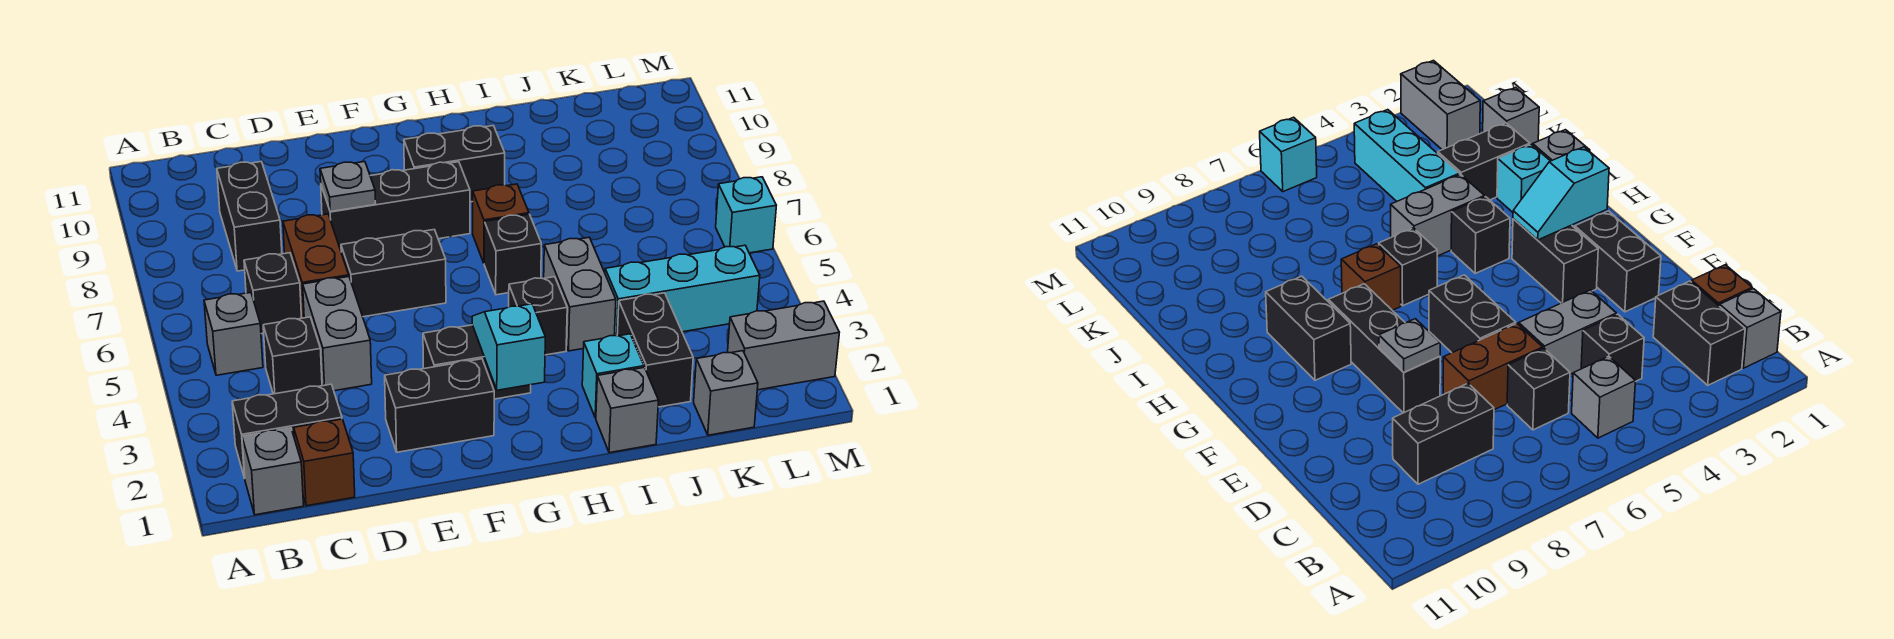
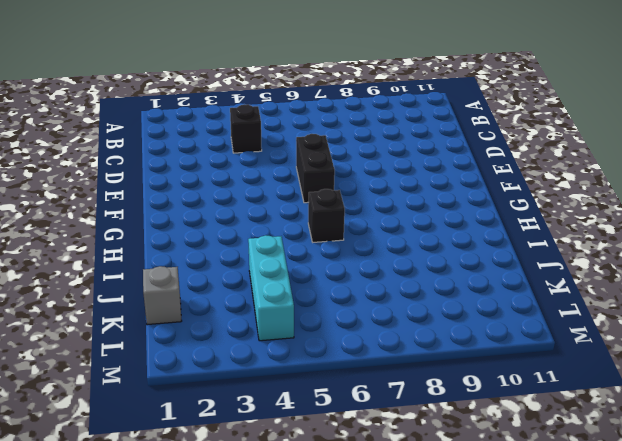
none -> grey brick B1 level 1
none -> black brick B2:C2 level 1
none -> grey brick B5 level 1

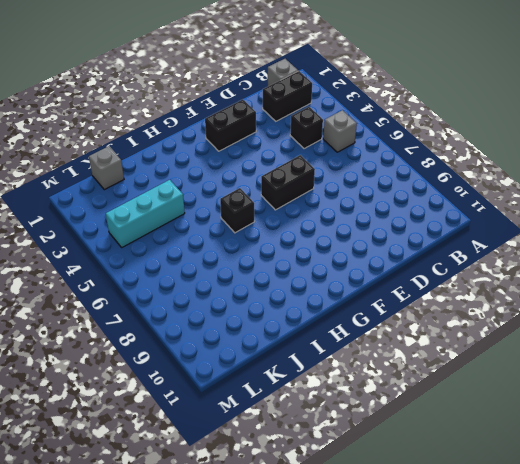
none -> brown brick C1 level 1
none -> black brick C6 level 1
none -> black brick C8:C9 level 1

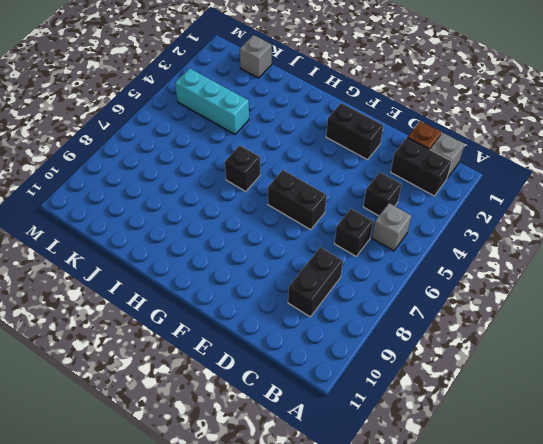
none -> grey brick D4:D5 level 1
none -> brown brick D6:D7 level 1
none -> black brick E8:G8 level 1

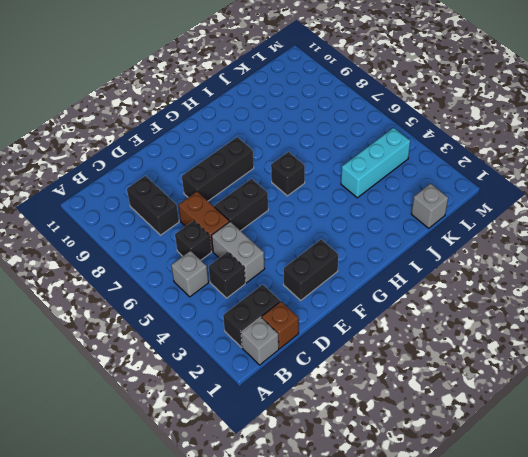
none -> black brick F3:G3 level 1
none -> black brick G9:H9 level 1
none -> black brick H4 level 1

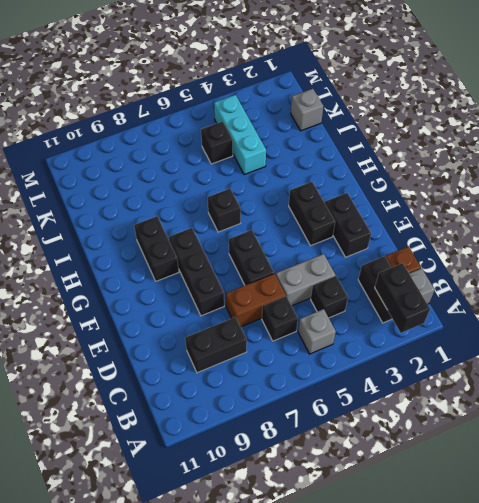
black brick A2:B2 level 2 -> black brick J2:J3 level 1
black brick K5 level 1 -> black brick H4 level 1
none -> brown brick H7 level 1
none -> grey brick I1 level 1
none -> cyan brick I2 level 1

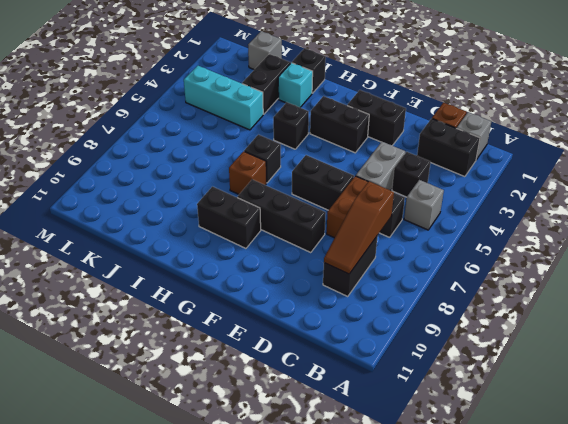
brown slope C7:C9 level 2 top 7 -> none
black brick I1 level 1 -> grey brick I1 level 1
none -> grey brick I4:I5 level 1
none -> grey brick L2:M2 level 1
none -> cyan brick M6 level 1

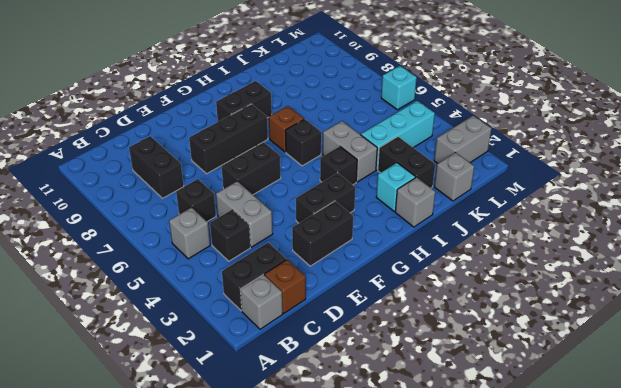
none -> brown brick D6:D7 level 1
none -> grey plate E8 level 2
none -> cyan slope G2:G3 level 2 top 2

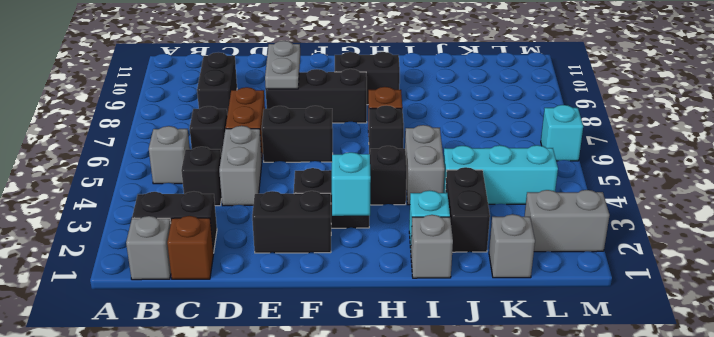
grey plate E8:E9 level 2 -> grey plate E8 level 2

